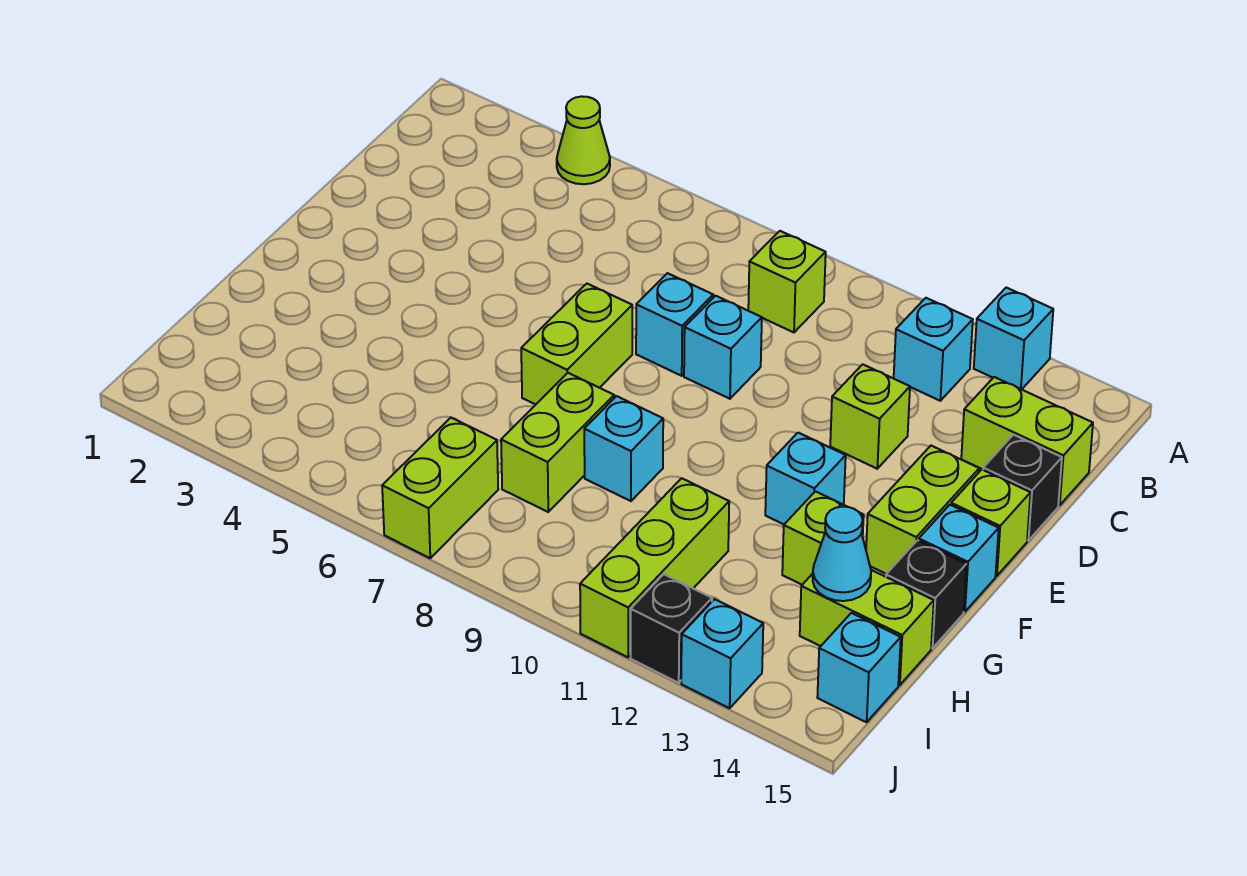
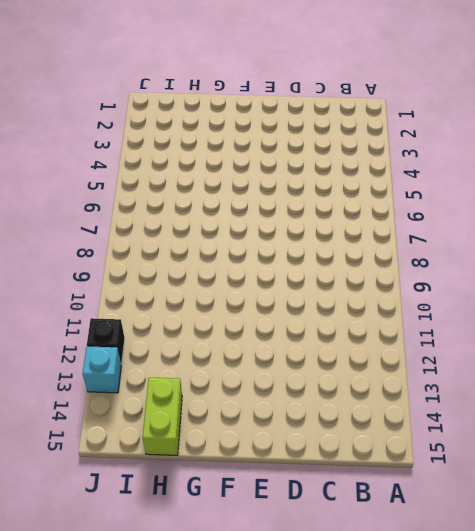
none -> lime cone A4 level 1
none -> cyan brick A13 level 1
none -> lime brick B9 level 1

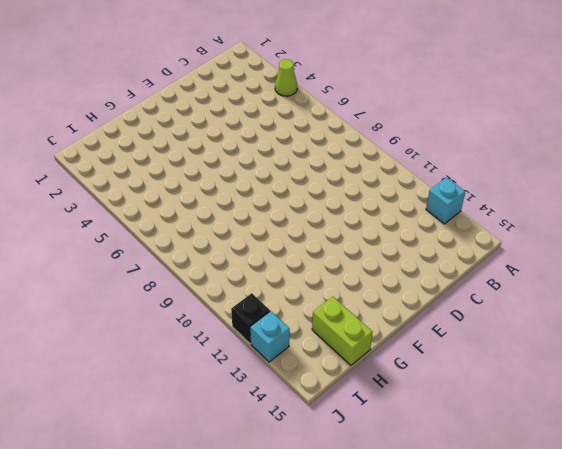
none -> lime brick B9 level 1
none -> cyan brick B12 level 1
none -> lime brick C14:C15 level 1

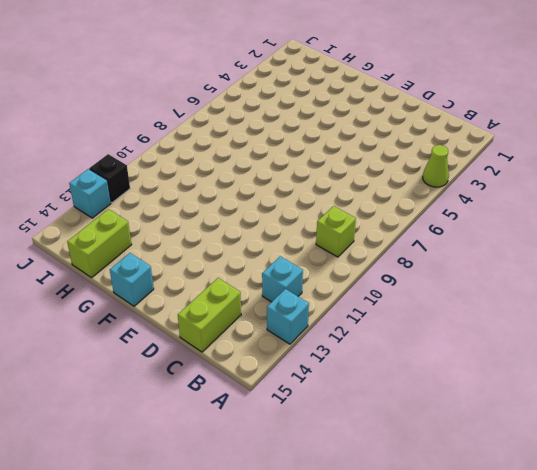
none -> cyan brick D8 level 1
none -> cyan brick D9 level 1
none -> lime brick D12 level 1

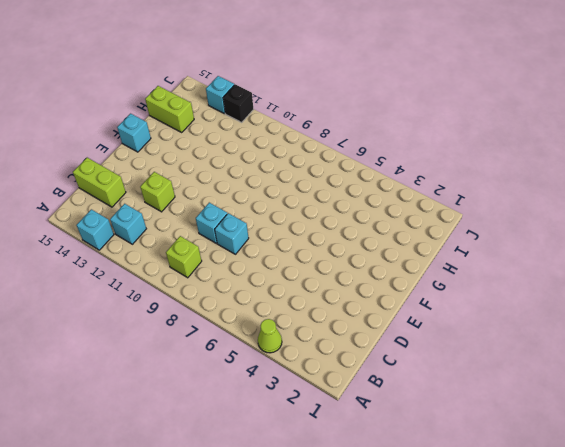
none -> black brick D15 level 1
none -> lime brick E7:F7 level 1
none -> lime brick E14:F14 level 1

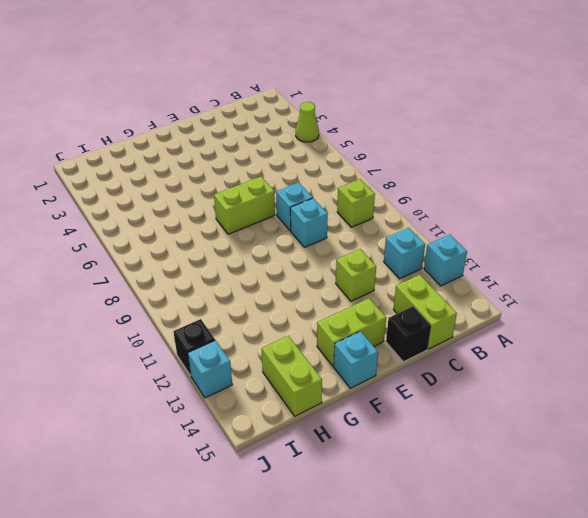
none -> lime brick E15 level 1
none -> cyan brick F12 level 1
none -> lime brick G8:H8 level 1

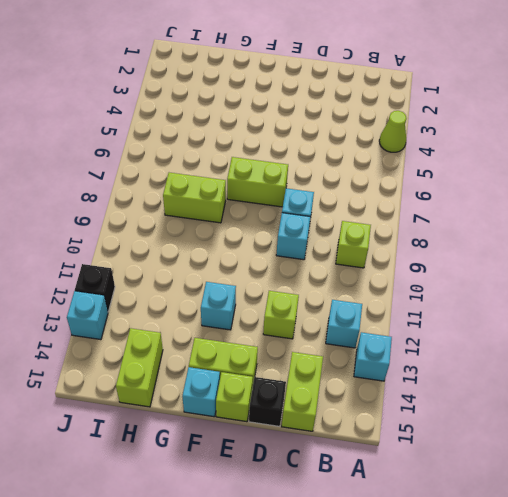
none -> cyan brick G9 level 1
none -> lime brick G13 level 1
none -> black brick G15 level 1

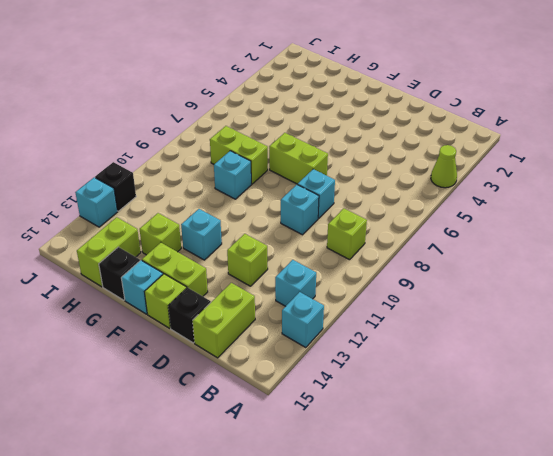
none -> lime brick H11:J11 level 1
none -> lime brick I7:J7 level 1
none -> cyan brick I15 level 1

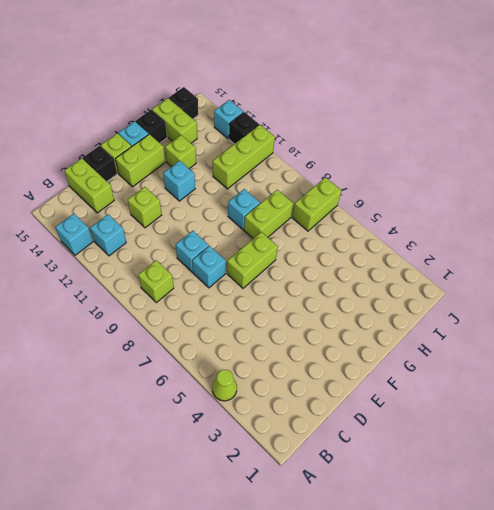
black brick I15 level 1 -> cyan brick I15 level 1
none -> cyan cone H14 level 2

